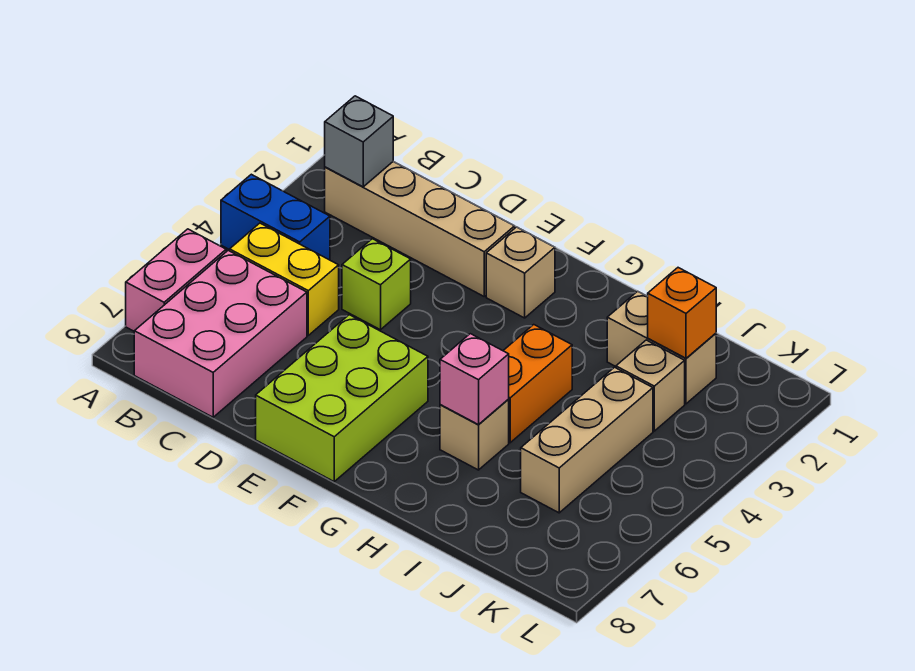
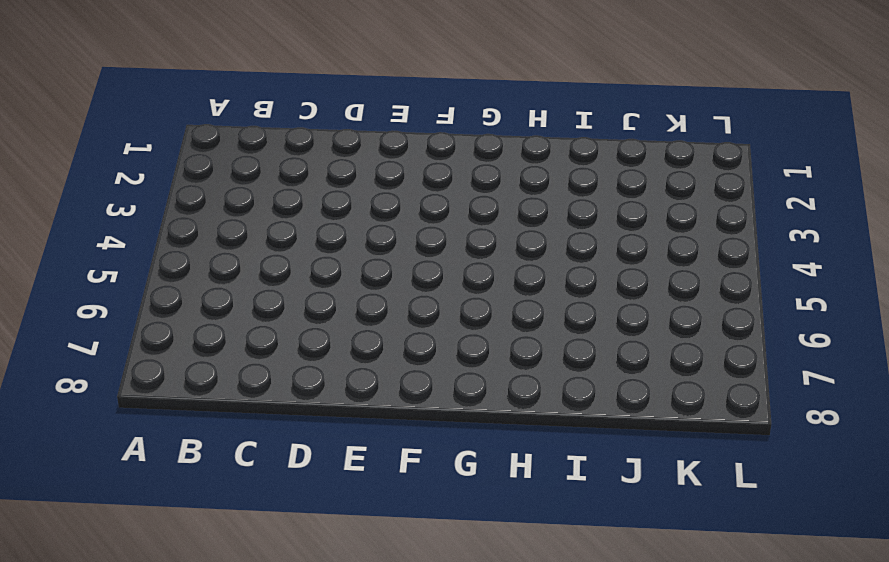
none -> blue brick A4:B4 level 1
none -> pink brick A6:A7 level 1
none -> tan brick B2:E2 level 1

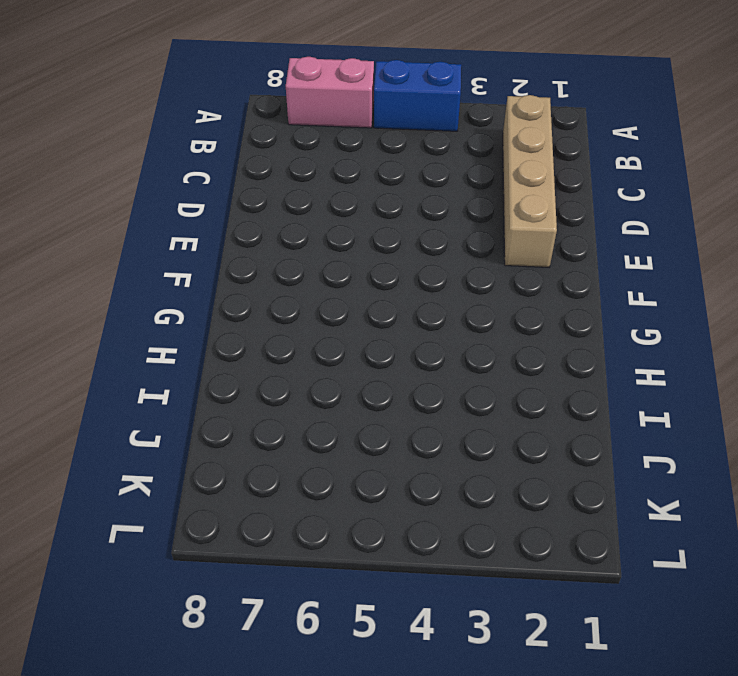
blue brick A4:A5 level 1 -> blue brick A4:B4 level 1
none -> yellow brick B5:C5 level 1
none -> pink brick B6:C8 level 1
none -> lime brick D4 level 1

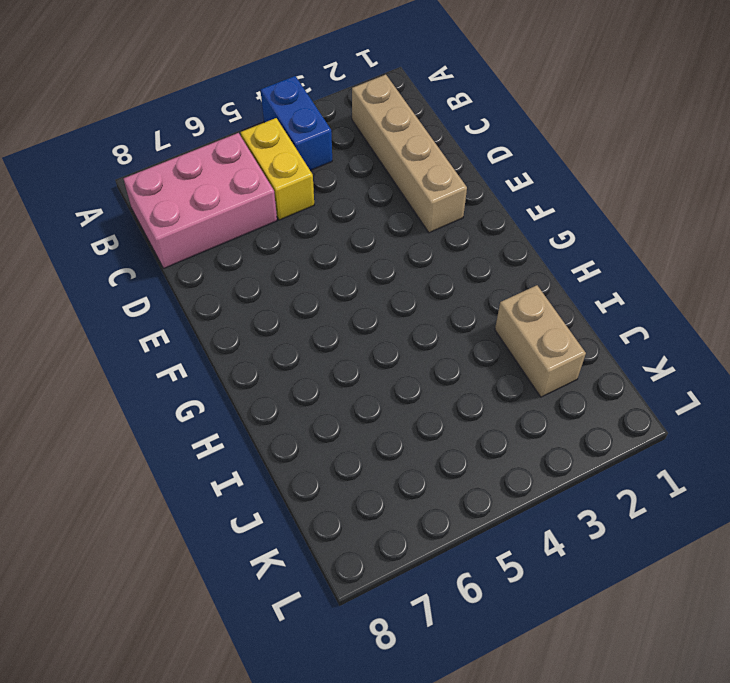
none -> pink brick A6:A7 level 1
none -> lime brick D4 level 1
none -> lime brick E6:F8 level 1

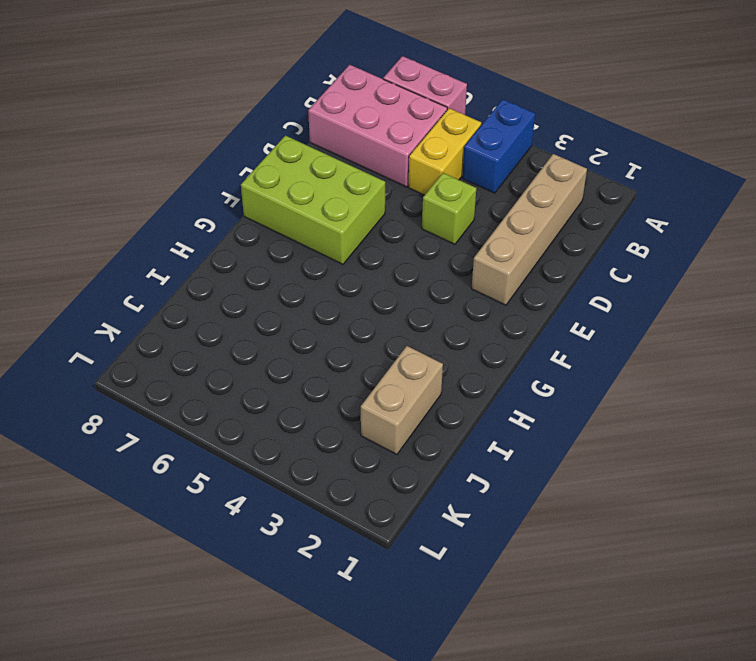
none -> tan brick F2 level 1
none -> orange brick H4:H5 level 1
none -> tan brick H6 level 1

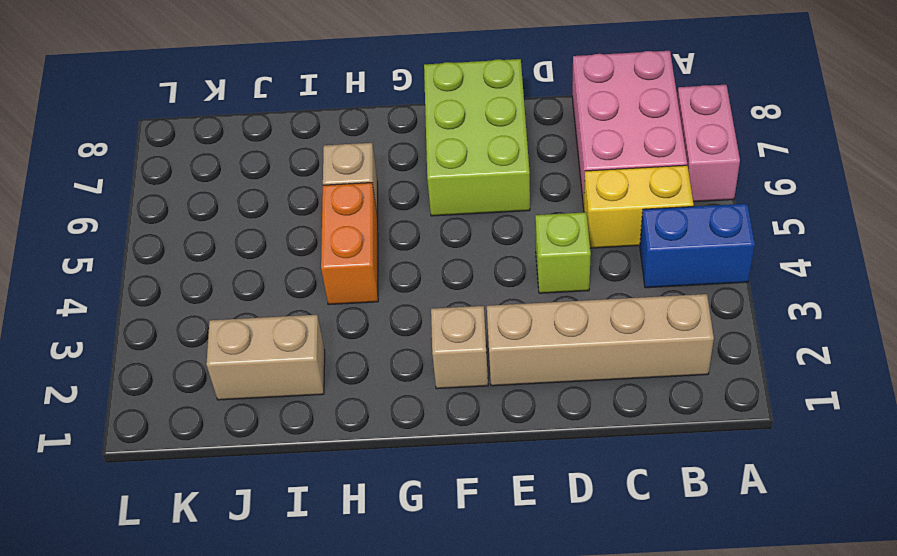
none -> tan brick J3 level 1
none -> tan brick J4:J6 level 1
none -> grey brick B2 level 2

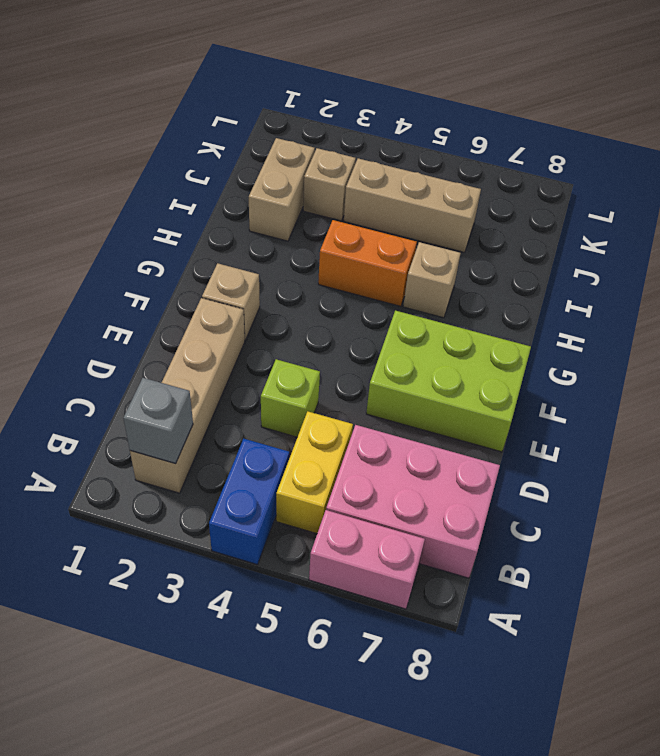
none -> pink brick H6 level 2
none -> orange brick J2 level 2

